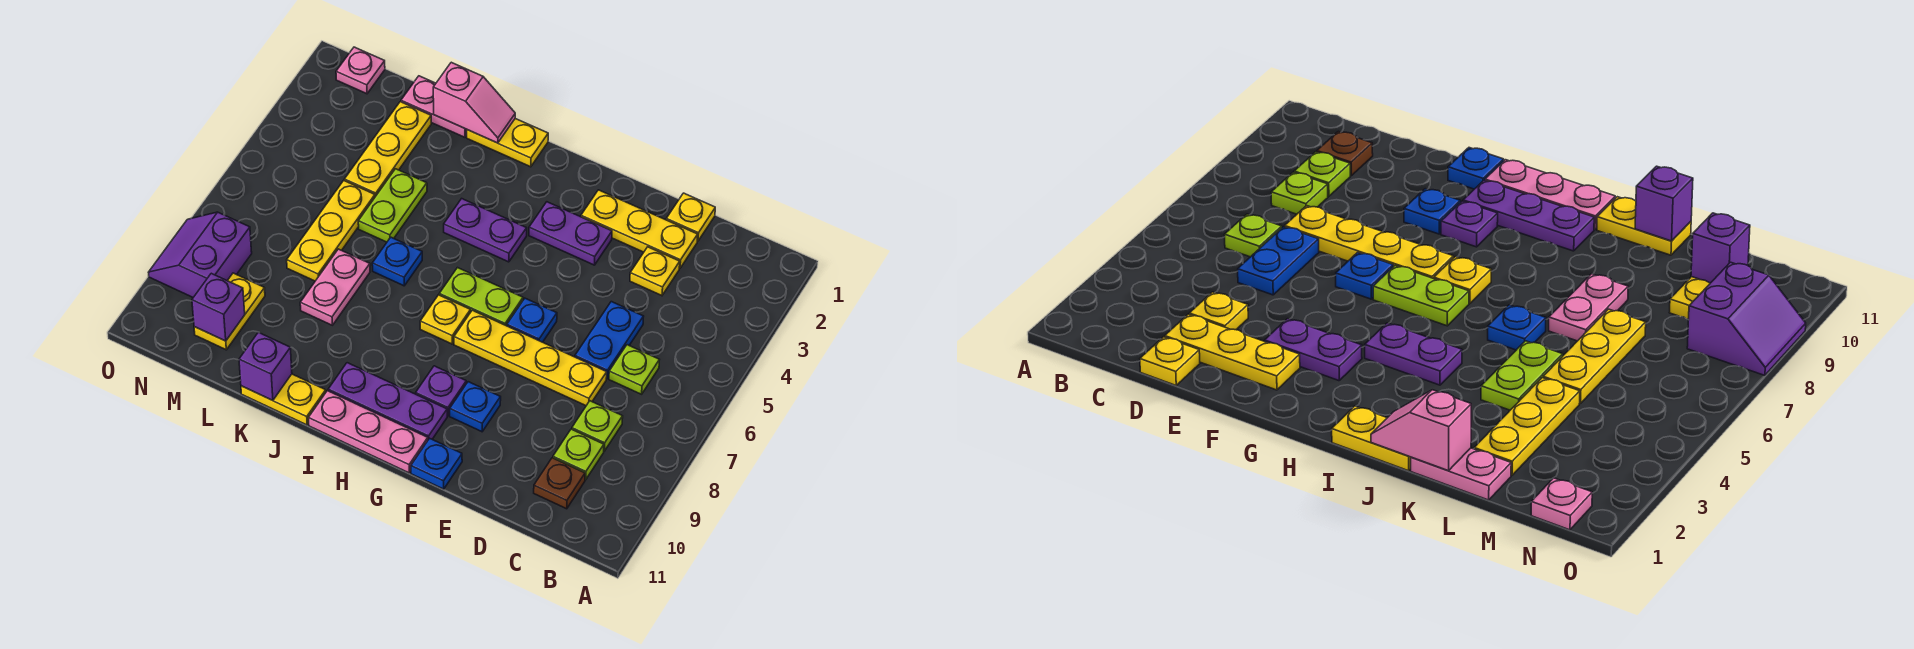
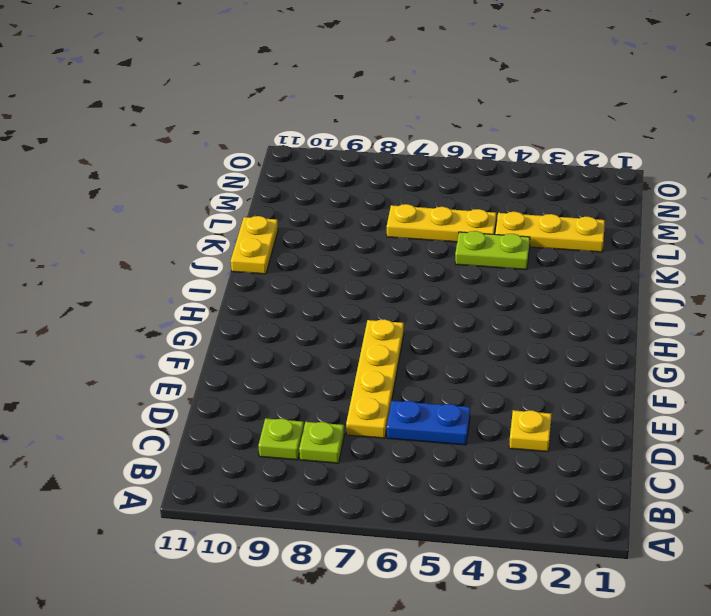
none -> lime plate C6 level 1
none -> brown plate C10 level 1
none -> yellow plate D1 level 1
none -> yellow plate D2:F2 level 1

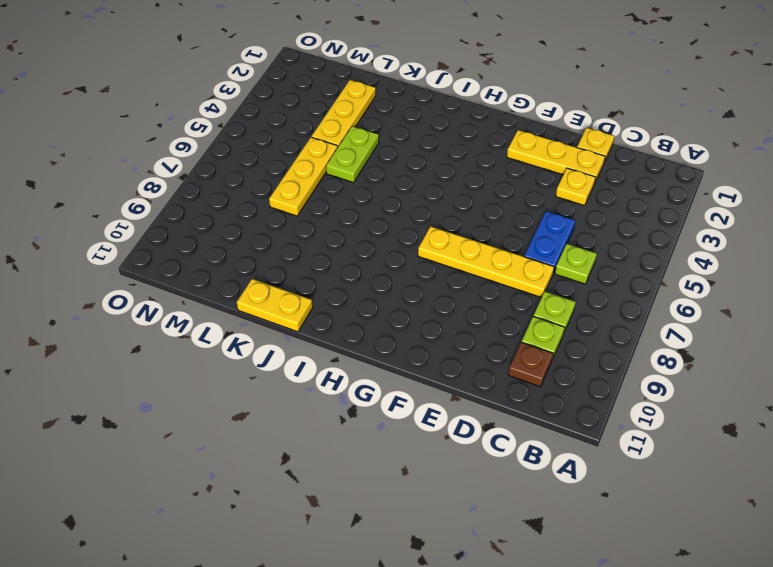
none -> purple plate F3:G3 level 1
none -> blue plate F6 level 1
none -> blue plate F9 level 1
none -> blue plate F11 level 1

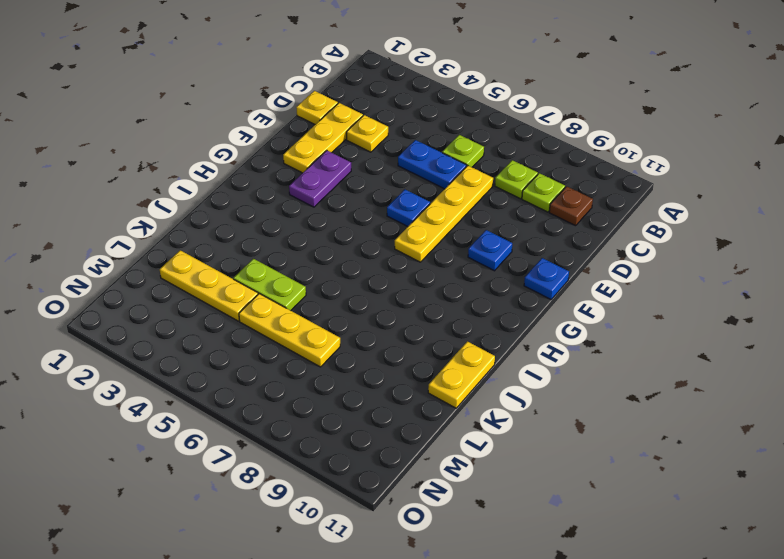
none -> lime plate G6:H6 level 1
none -> purple plate G9 level 1
none -> purple plate G10:I10 level 1
none -> pink plate G11:I11 level 1

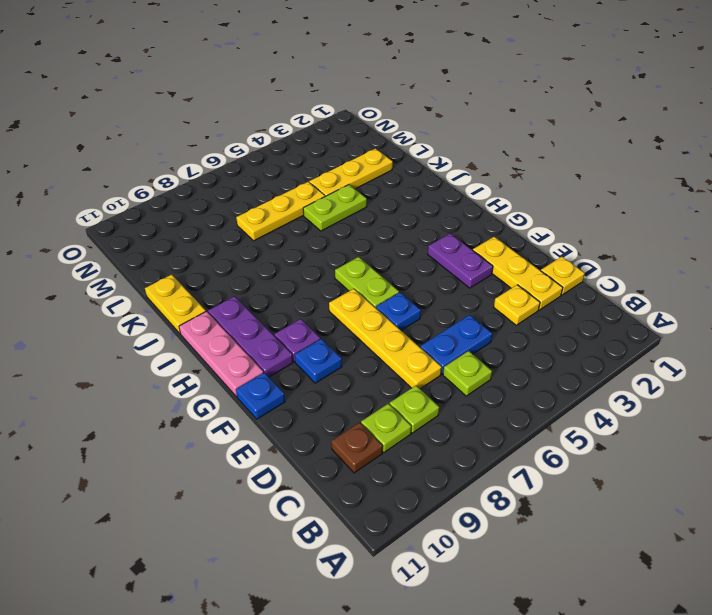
none -> purple plate H4:I4 level 1
none -> yellow plate H7 level 1
none -> yellow plate I1:J1 level 1
none -> blue plate J6 level 1

